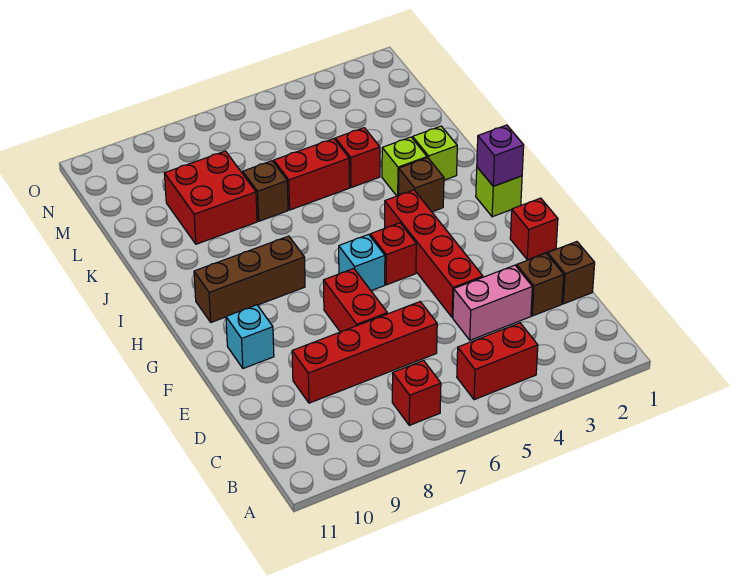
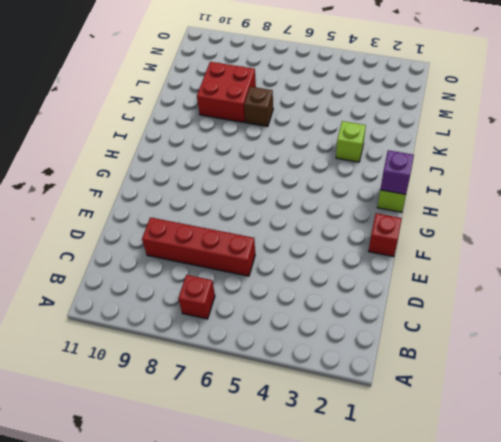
none -> red brick B4:B5 level 1
none -> brown brick D1 level 1
none -> brown brick D2 level 1

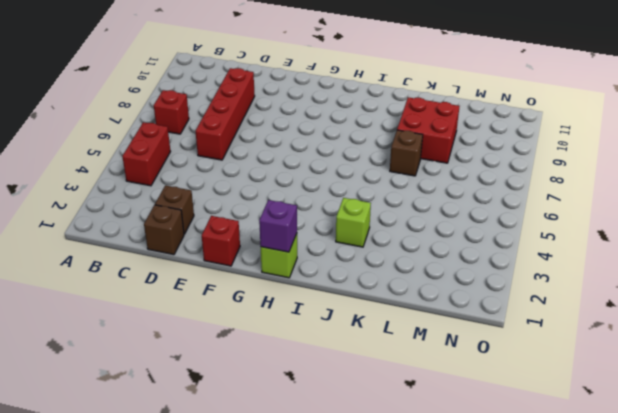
none -> pink brick D3:D4 level 1
none -> red brick E4:H4 level 1
none -> red brick E7:F7 level 1

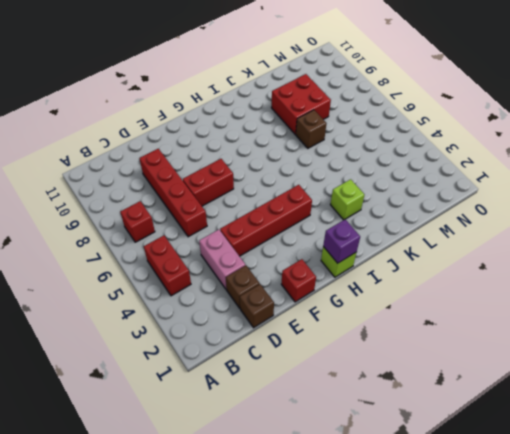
none -> cyan brick F10 level 1
none -> red brick G5 level 1
none -> cyan brick G6 level 1

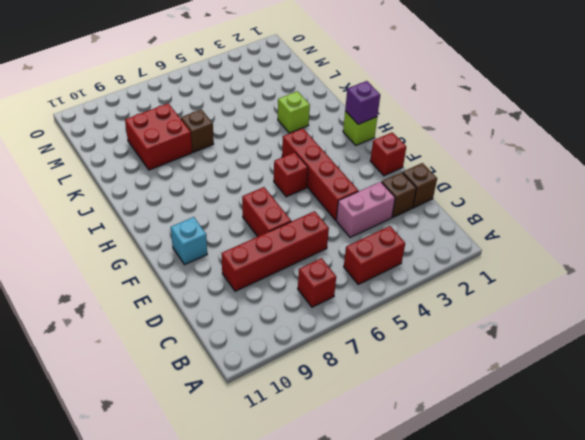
none -> cyan brick G6 level 1
none -> brown brick H8:H10 level 1
none -> brown brick I3 level 1

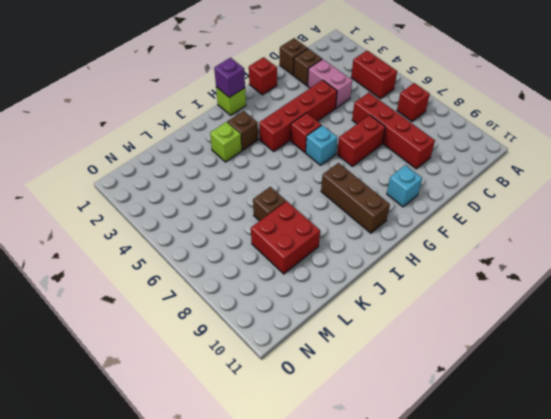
none -> lime brick J2 level 1
none -> red brick K4 level 1
none -> red brick K5:K6 level 1

